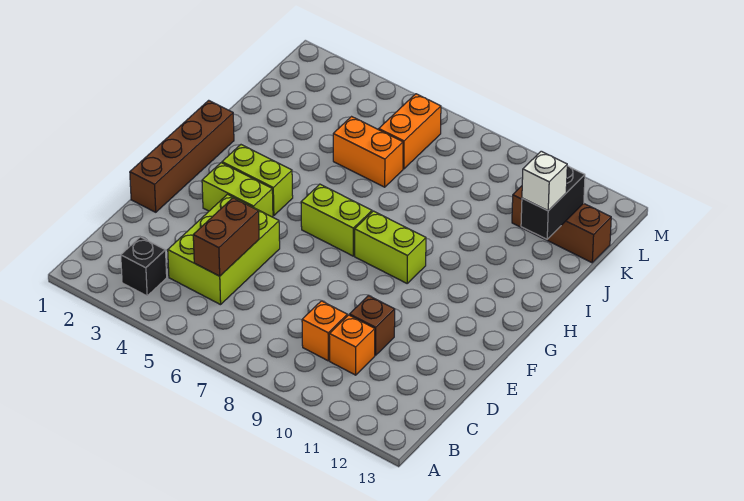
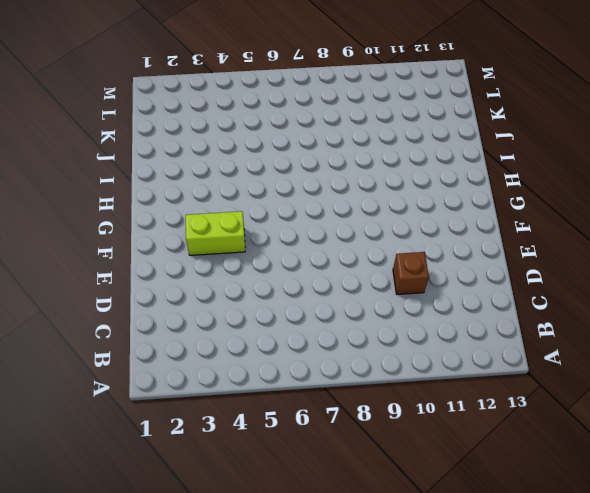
none -> black brick B3 level 1
none -> lime brick C4:E5 level 1
none -> orange brick C9 level 1

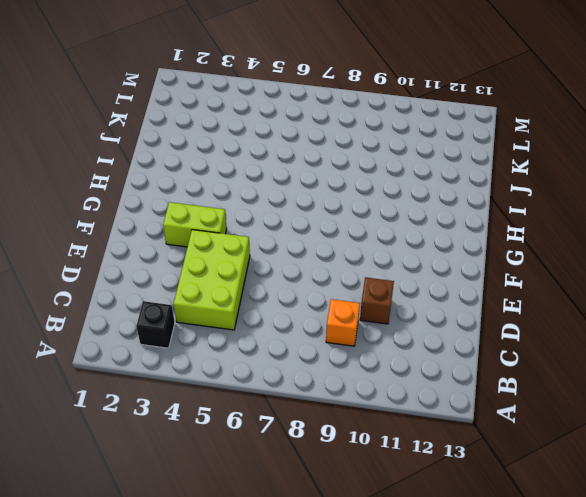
none -> orange brick C10 level 1
none -> brown brick E1:H1 level 1
none -> lime brick G3:G4 level 1

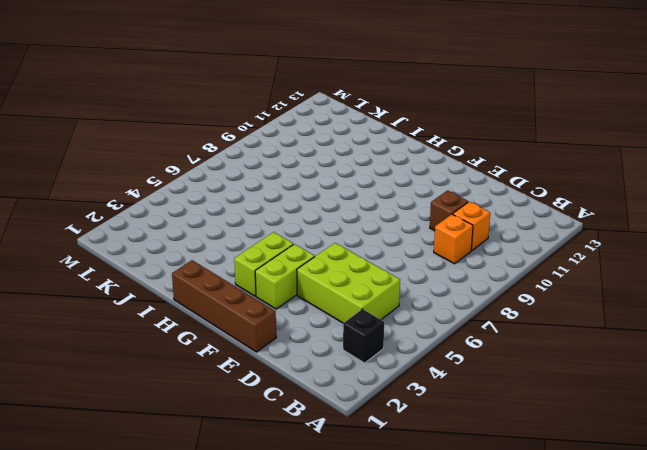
none -> lime brick G6:G7 level 1
none -> lime brick G8:G9 level 1
none -> orange brick J5:J6 level 1

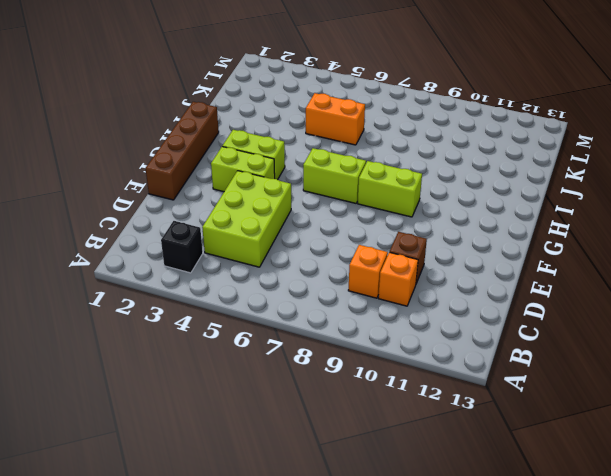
none -> orange brick K6:L6 level 1
none -> brown brick K11:K13 level 1
none -> brown brick C5:D5 level 2

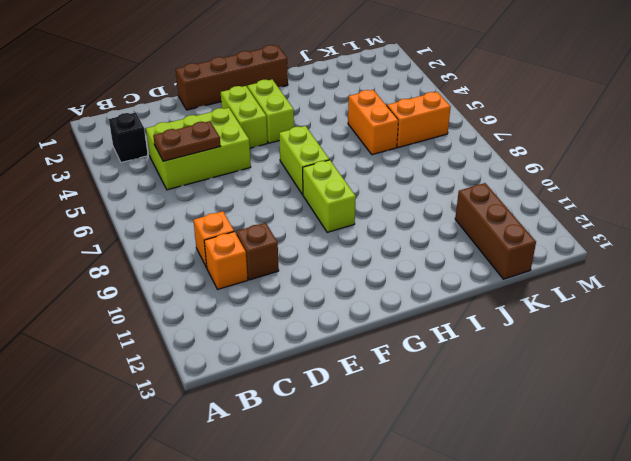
brown plate C5:D5 level 2 -> brown brick C5:D5 level 2
none -> black brick J12:K12 level 2
none -> white brick J12 level 3

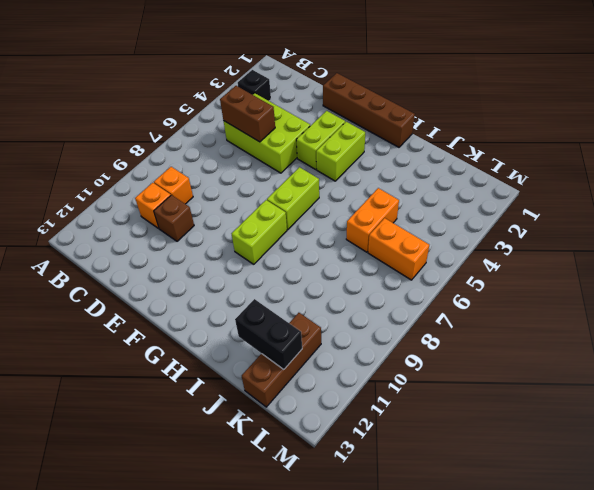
none -> white brick J12 level 3

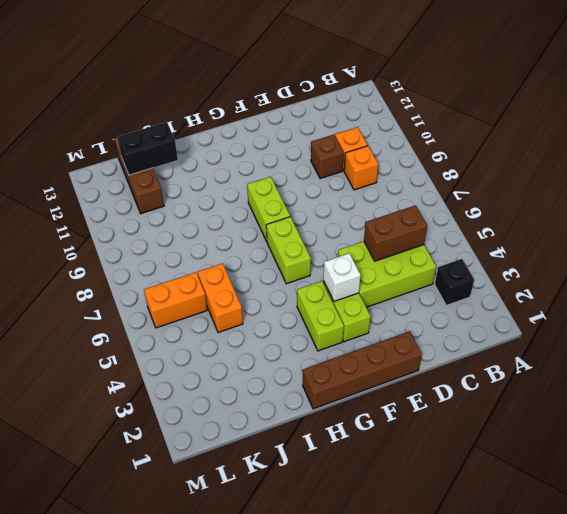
white brick F4 level 2 -> white brick J12 level 3

